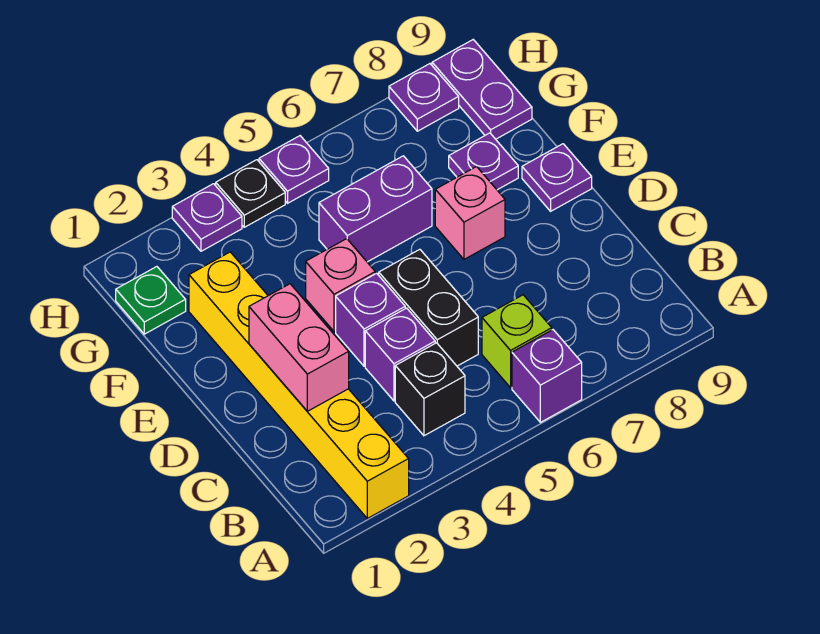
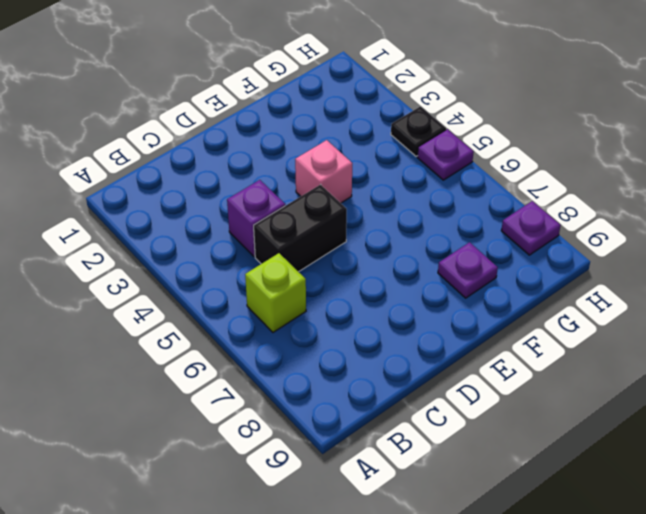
none -> yellow brick A2:F2 level 1
none -> purple brick A6 level 1
none -> black brick B4 level 1

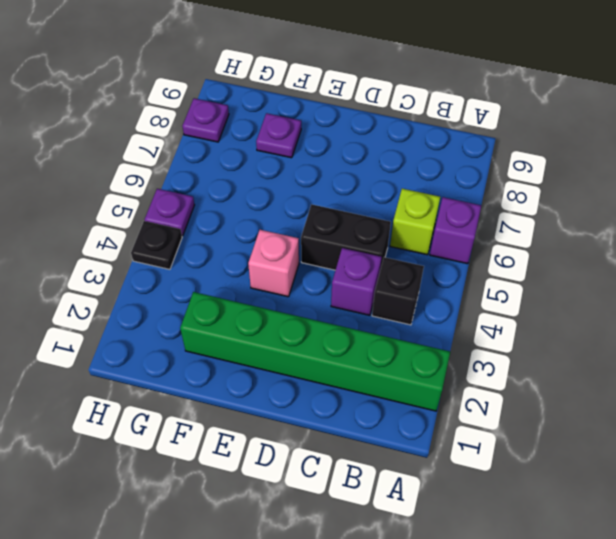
green brick A2:F2 level 1 -> yellow brick A2:F2 level 1
none -> purple brick D4 level 1
none -> pink brick E7 level 1
none -> purple plate E9 level 1

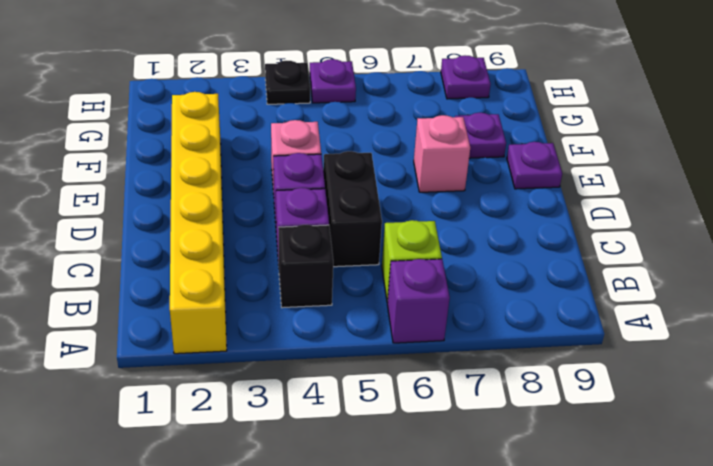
none -> purple brick F5:F6 level 1
none -> green plate G1 level 1
none -> purple plate G9:H9 level 1

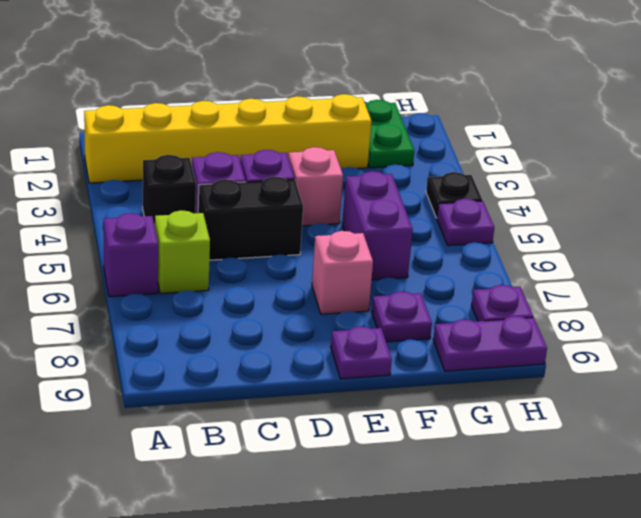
green plate G1:G2 level 1 -> green plate G1 level 1
none -> purple plate H3 level 1
none -> pink brick C2:D2 level 2

